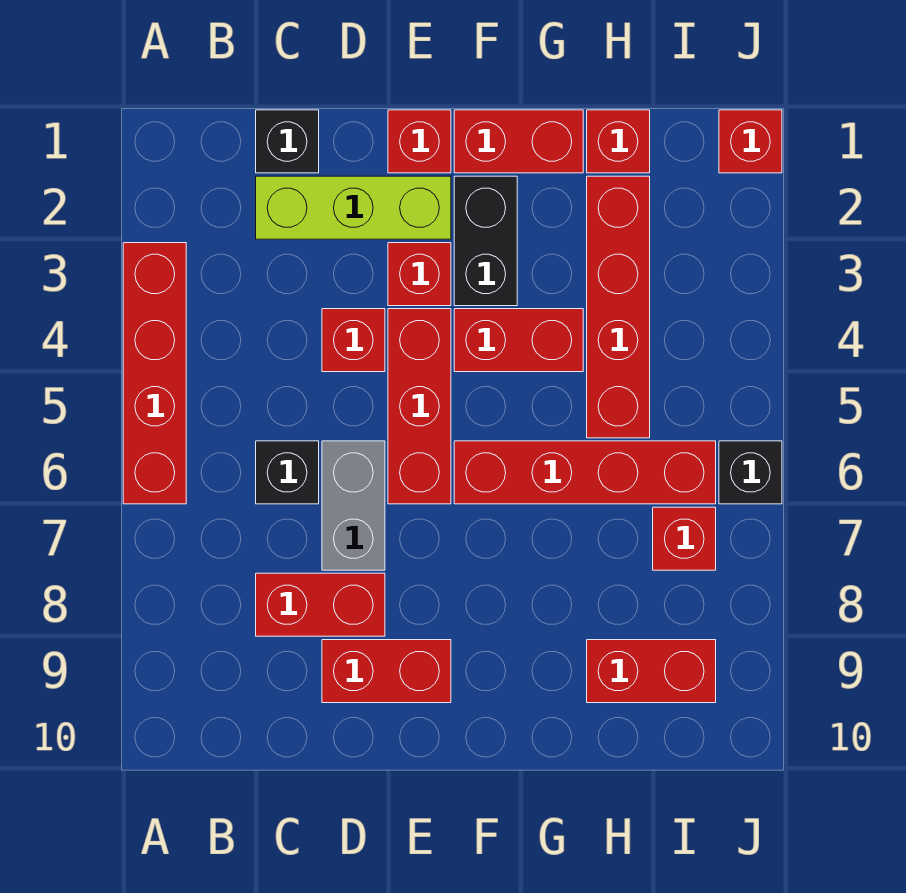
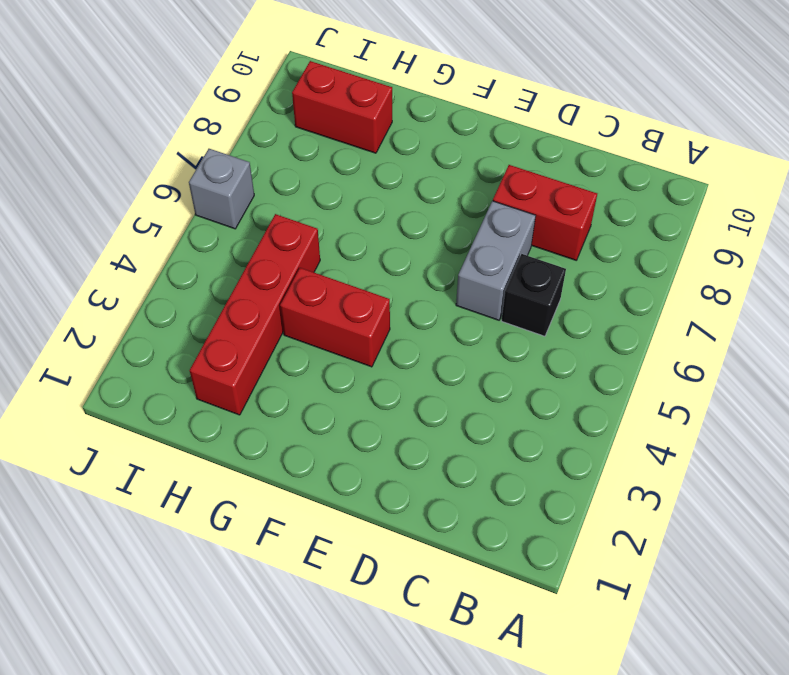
grey brick J6 level 1 -> black brick J6 level 1
none -> red brick A3:A6 level 1
none -> black brick C1 level 1
none -> lime brick C2:E2 level 1

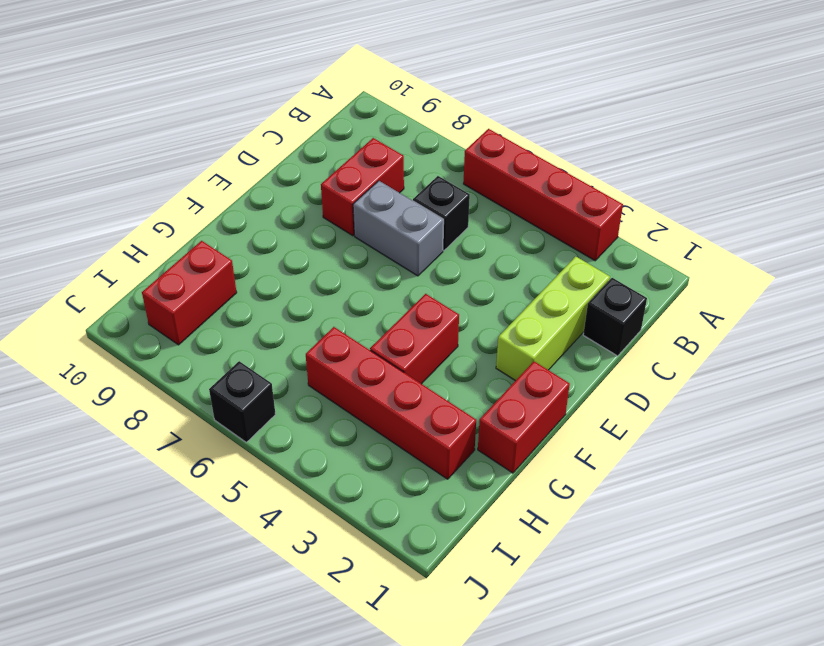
none -> red brick D4 level 1
none -> red brick D9:E9 level 1
none -> red brick E1 level 1

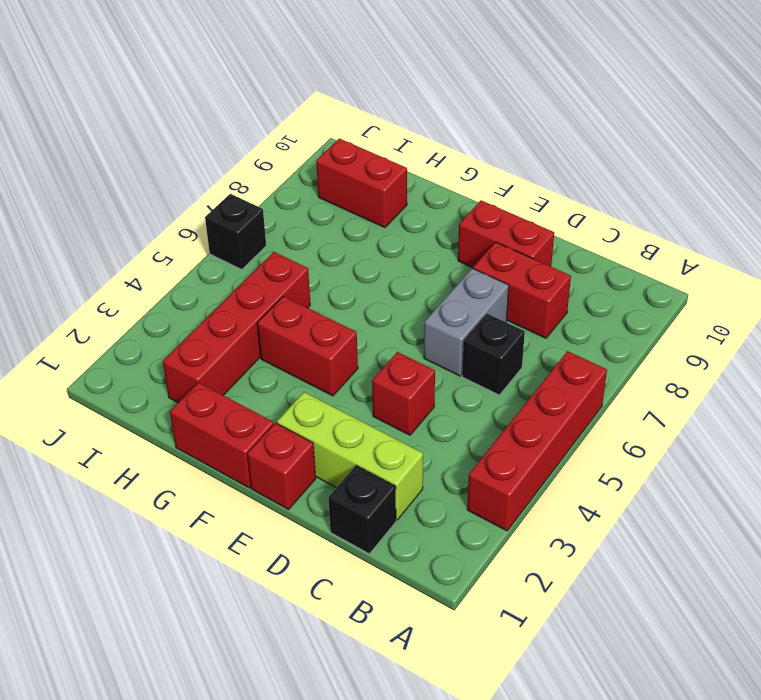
none -> red brick E3 level 1
none -> red brick E4:E6 level 1
none -> black brick F2:F3 level 1

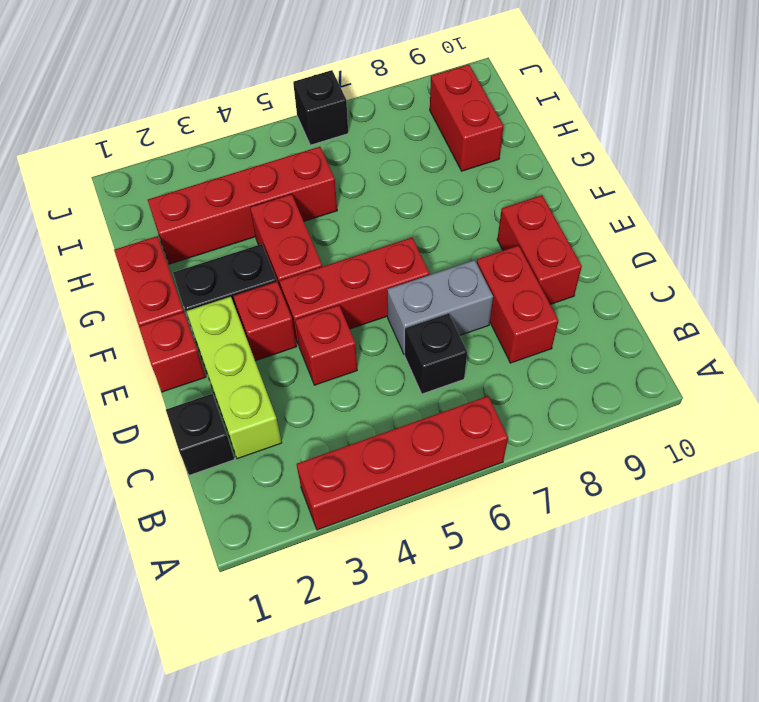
none -> red brick F6:I6 level 1
none -> red brick H1 level 1
none -> red brick I7 level 1

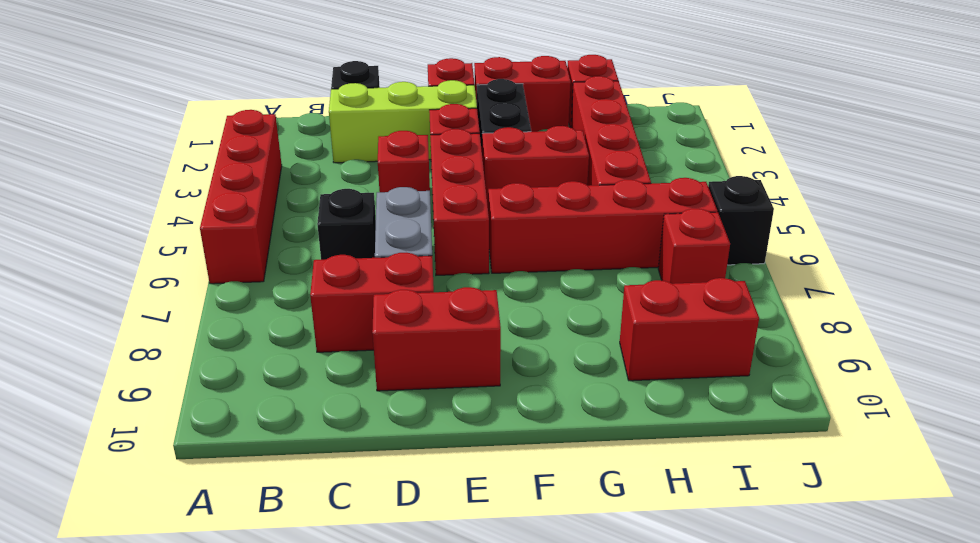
none -> red brick J1 level 1

